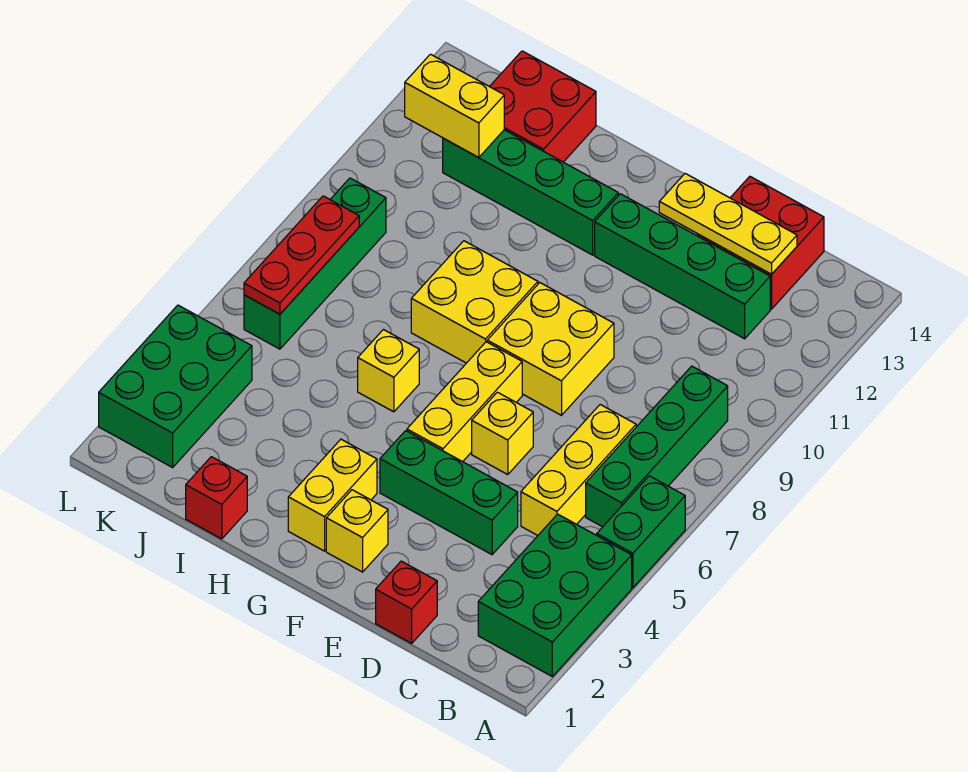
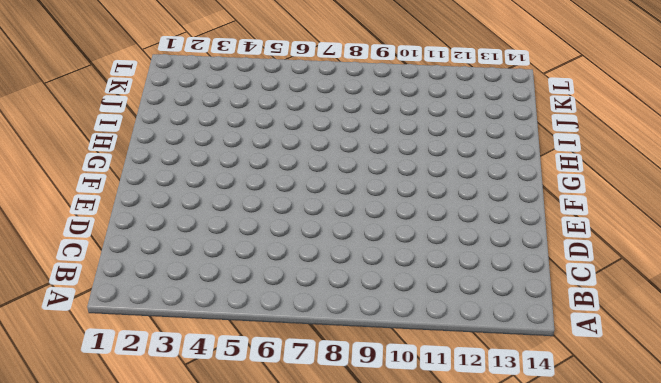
none -> green brick A2:B4 level 1
none -> green brick A5:A6 level 1
none -> green brick B6:B9 level 1

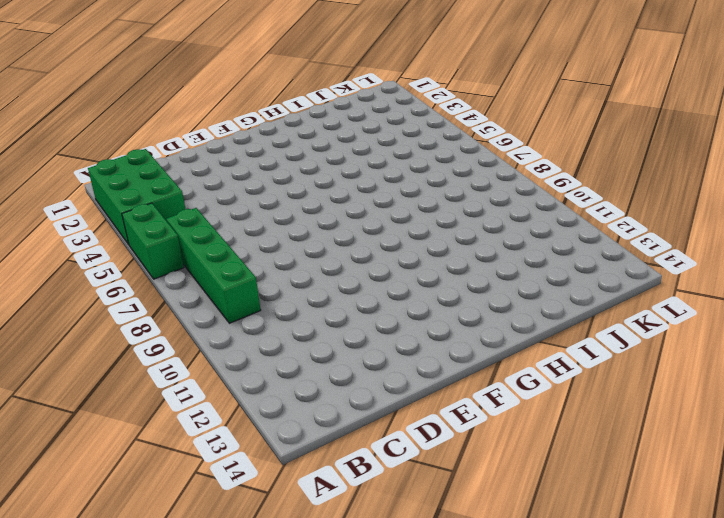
none -> yellow brick C5:C7 level 1
none -> green brick C12:F12 level 1
none -> red brick C13:D14 level 1

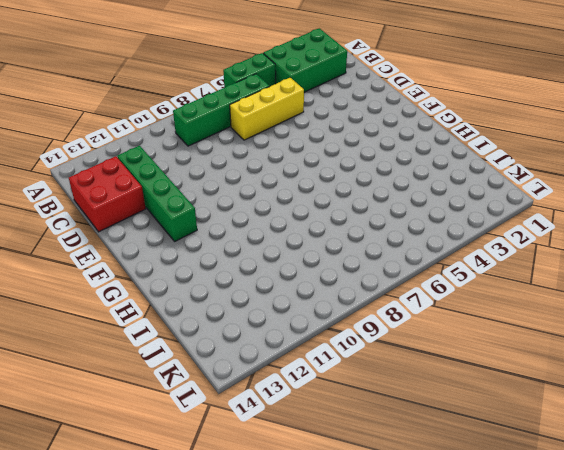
none -> red brick D1 level 1
none -> green brick D4:F4 level 1
none -> yellow brick E6 level 1

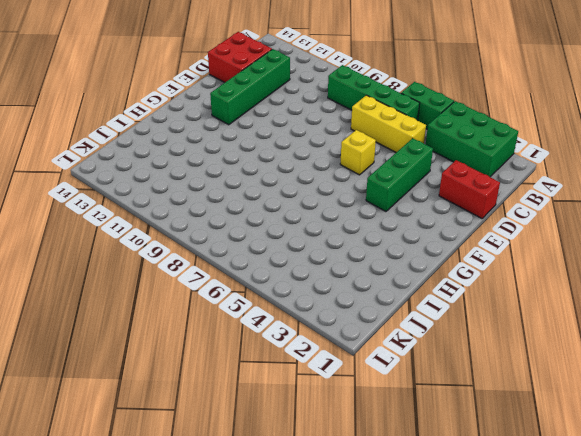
red brick D1:D2 level 1 -> red brick D1 level 1
none -> yellow brick E8:F9 level 1
none -> yellow brick F2 level 1
none -> yellow brick F5:F7 level 1

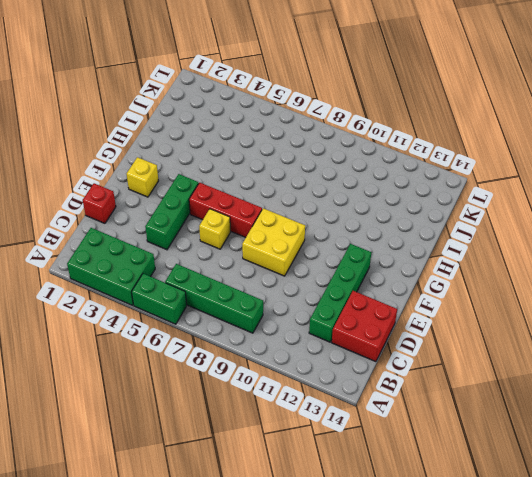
red brick F5:F7 level 1 -> yellow brick F5:F7 level 1
none -> yellow brick C5:C7 level 1
none -> yellow brick G2:G3 level 1
none -> yellow brick G8:H9 level 1

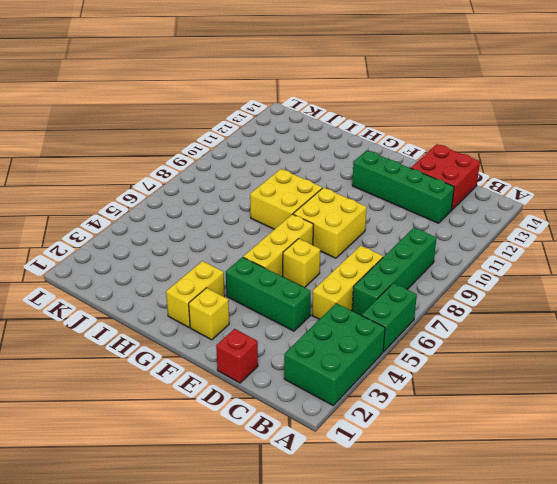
none -> green brick G12:J12 level 1
none -> yellow brick H6 level 1
none -> red brick I1 level 1

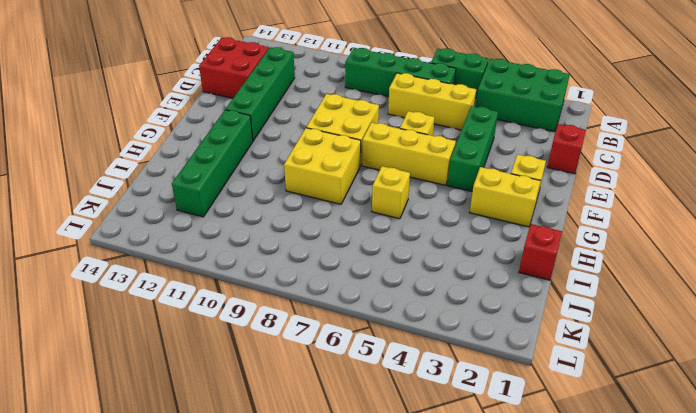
none -> red brick I13:J14 level 1
none -> green brick K2:L4 level 1
none -> green brick K6:K9 level 1

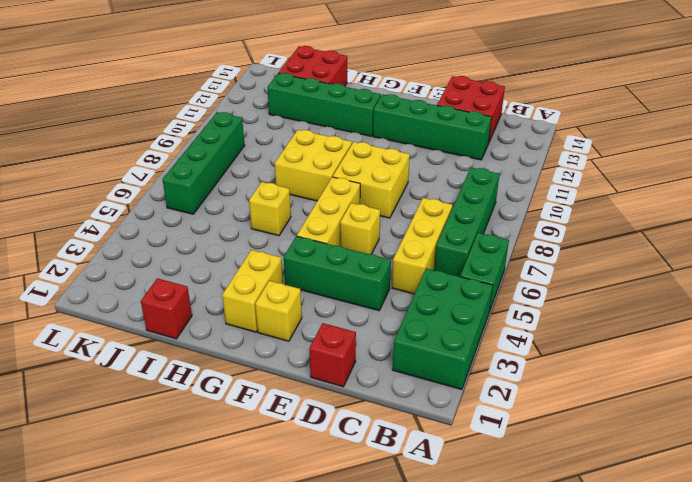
none -> green brick K2:L4 level 1
none -> yellow plate C13:E13 level 2
none -> yellow brick J12:K12 level 2

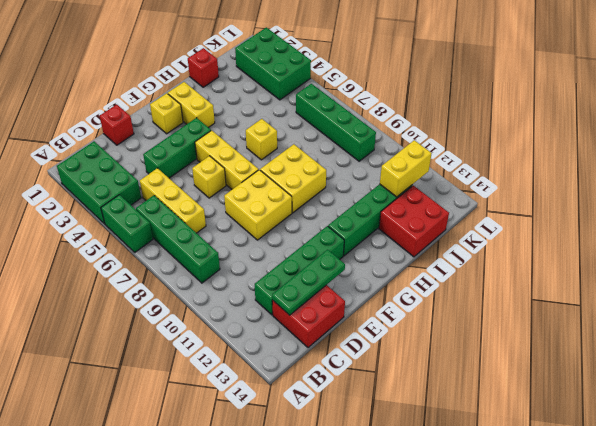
green plate C13:E13 level 2 -> yellow plate C13:E13 level 2
none -> red plate K6:K8 level 2

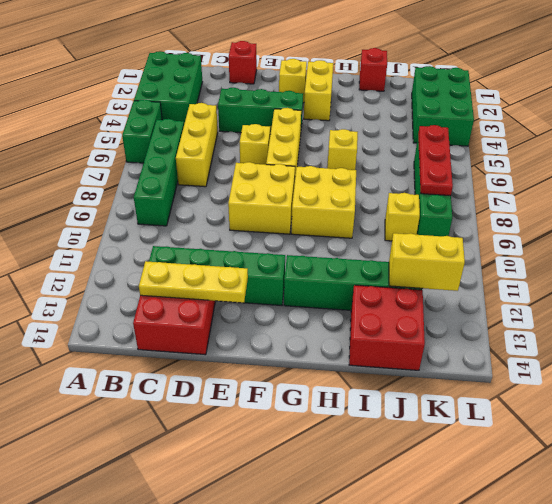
yellow brick J9 level 1 -> none

